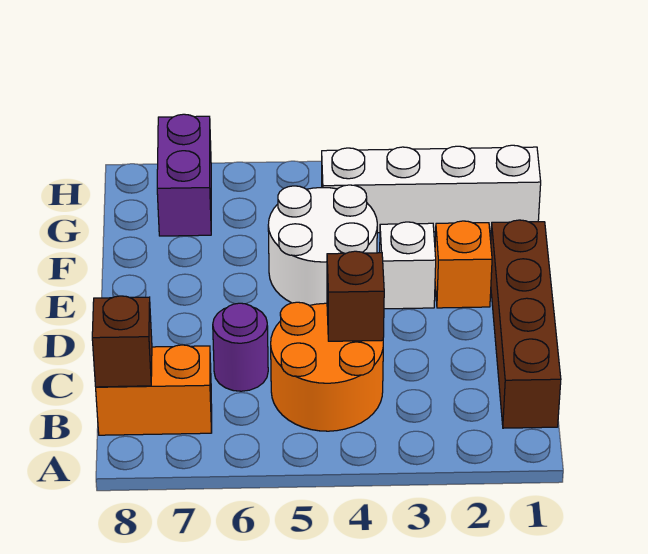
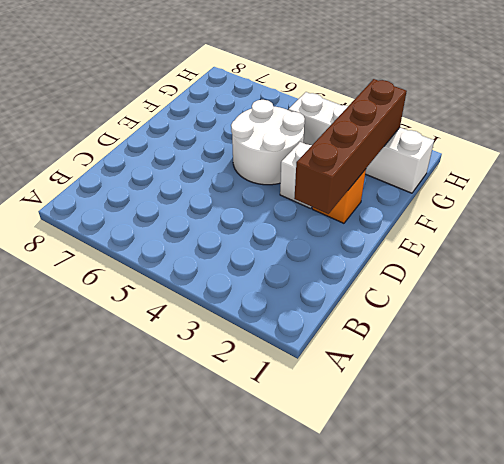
brown brick D2:G2 level 2 -> brown brick B1:E1 level 1
none -> orange round brick B4:C5 level 1
none -> orange brick B7:B8 level 1

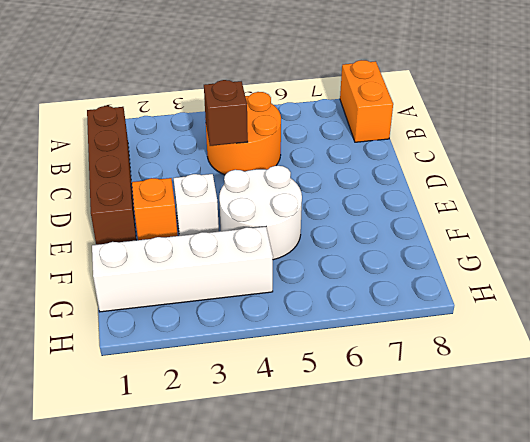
orange brick A8:B8 level 1 -> orange brick B7:B8 level 1
none -> purple round brick C6 level 1
none -> purple brick G7:H7 level 1

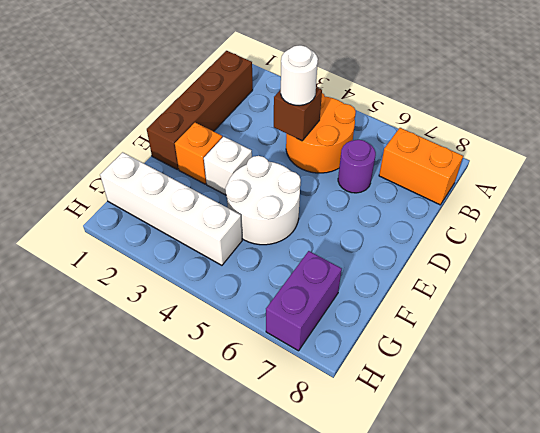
white round brick C4 level 3 -> none
none -> brown brick B8 level 2

